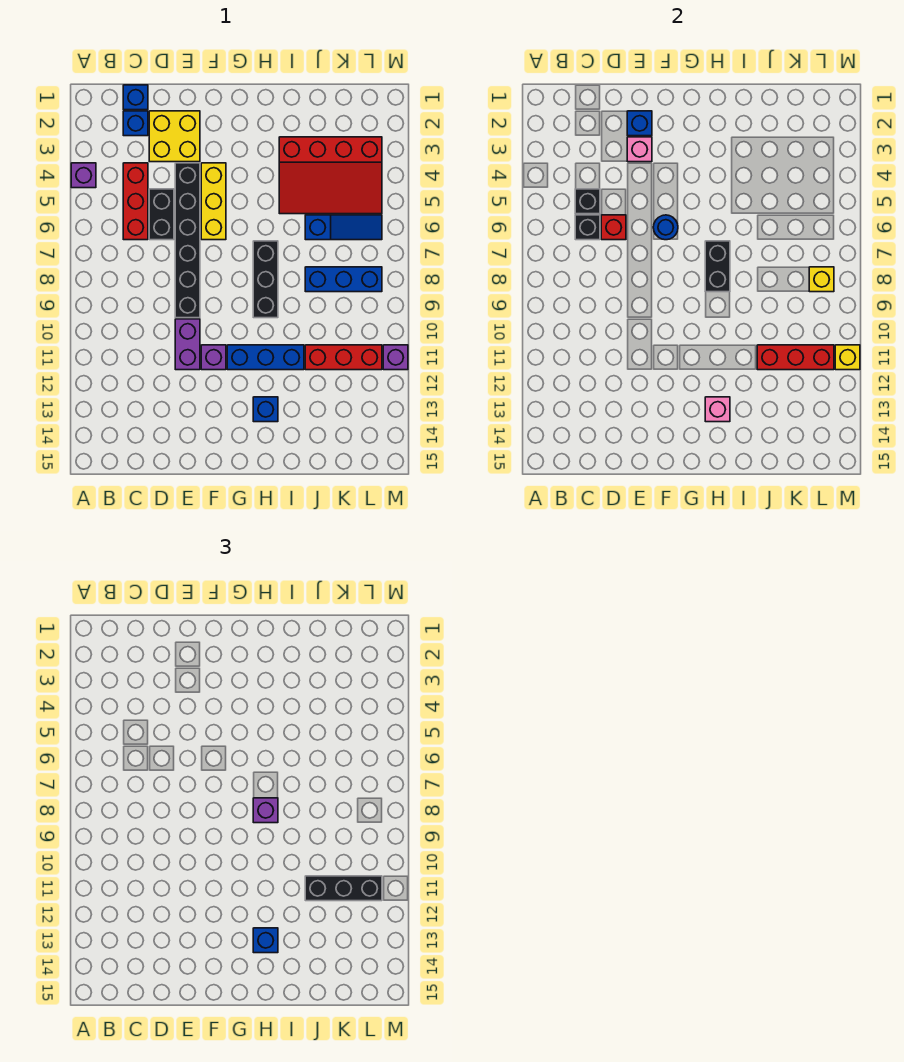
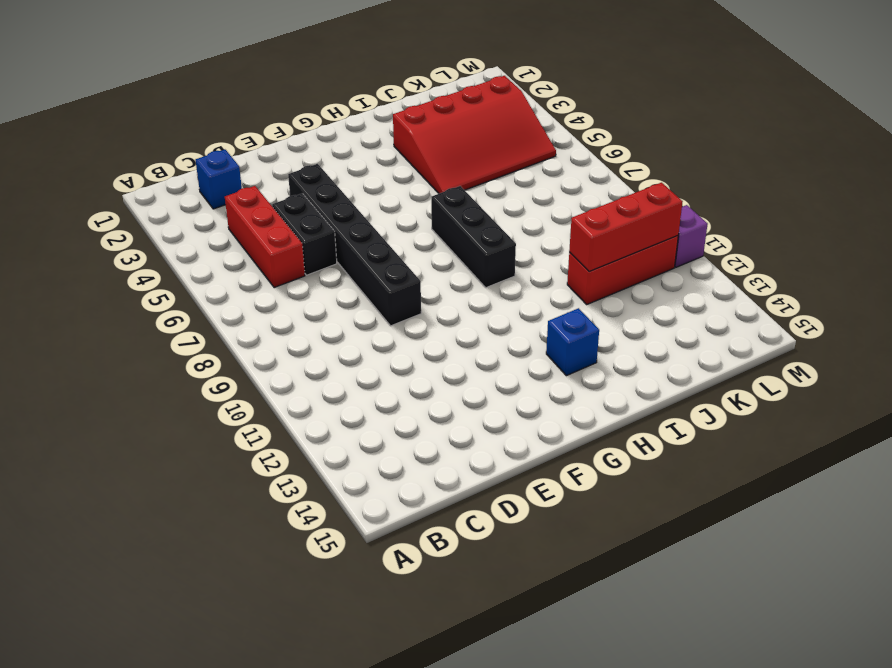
none -> purple brick A4 level 1
none -> blue brick C1 level 1
none -> yellow brick D2:E3 level 1
none -> purple brick E10:E11 level 1

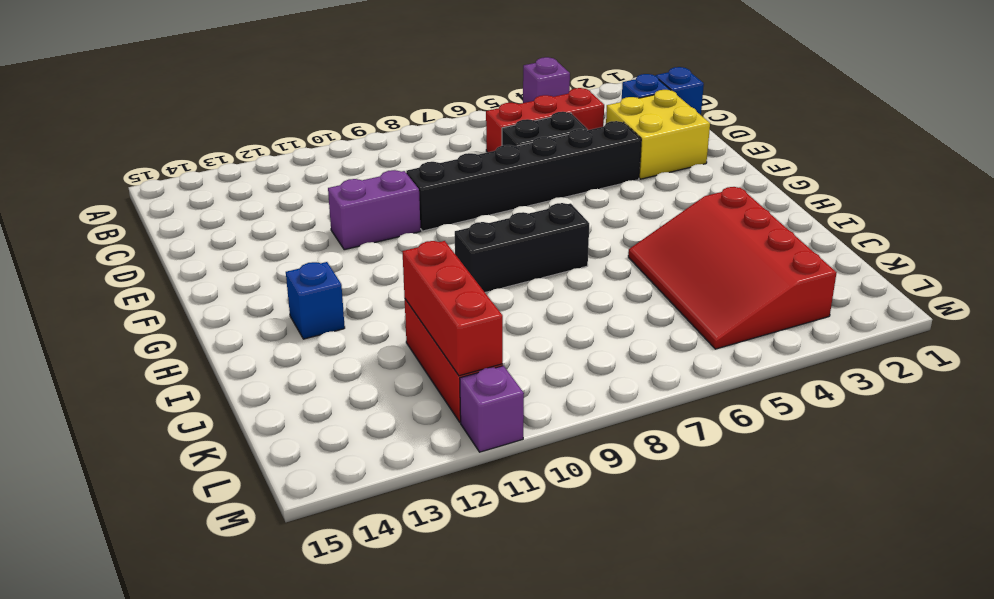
none -> yellow brick F4:F6 level 1
none -> purple brick F11 level 1
none -> blue brick G11:I11 level 1
none -> blue slope J6:L6 level 1 top J

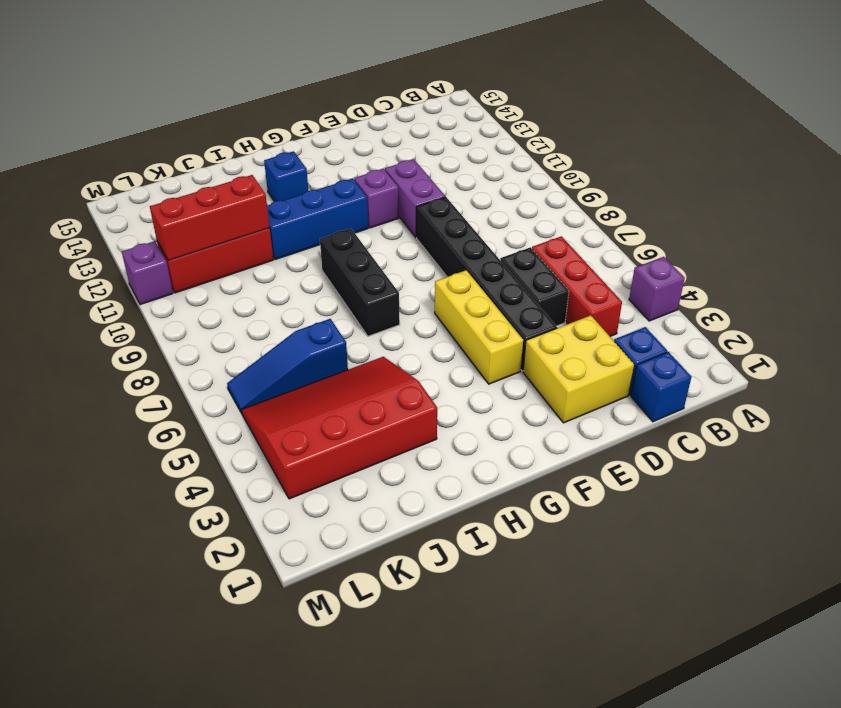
none -> blue brick J8:L8 level 1
none -> black brick C5 level 2
none -> black brick C6 level 2
none -> red brick D6 level 2

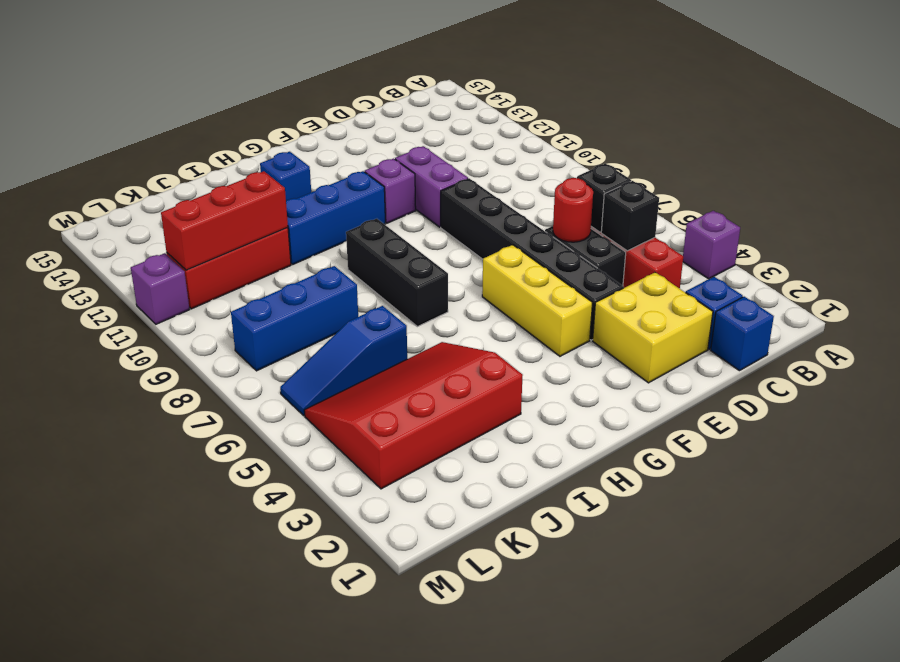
red round brick D6 level 2 -> red brick D6 level 2
none -> blue brick E2 level 2
none -> pink brick E3 level 2
none -> blue round brick F6 level 2
none -> black brick H7:H8 level 2

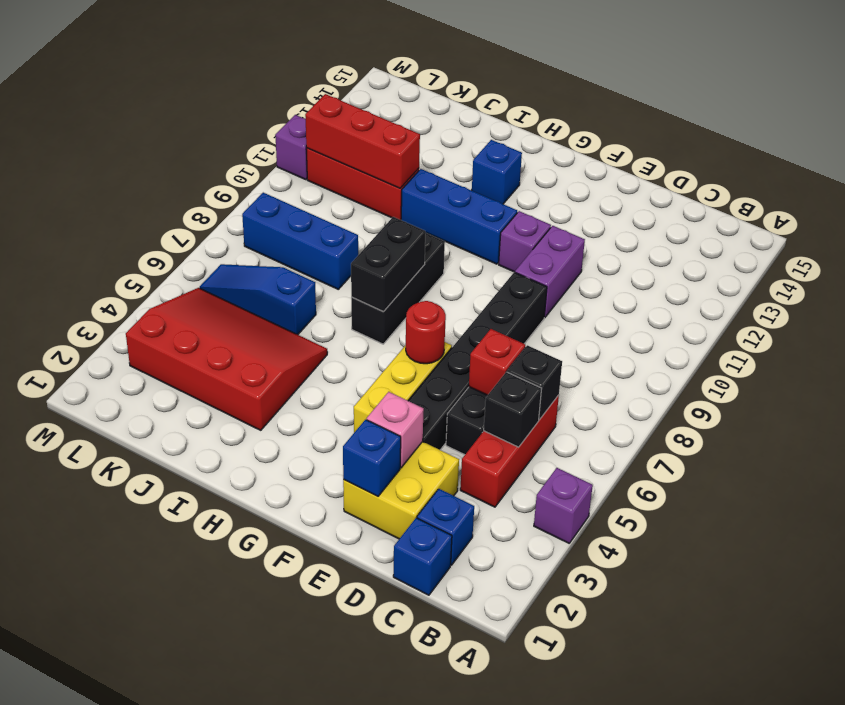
red round brick F6 level 2 -> blue round brick F6 level 2
none -> pink brick H13 level 2
none -> yellow brick L8 level 2
none -> yellow brick M11 level 2
none -> purple brick H8 level 3

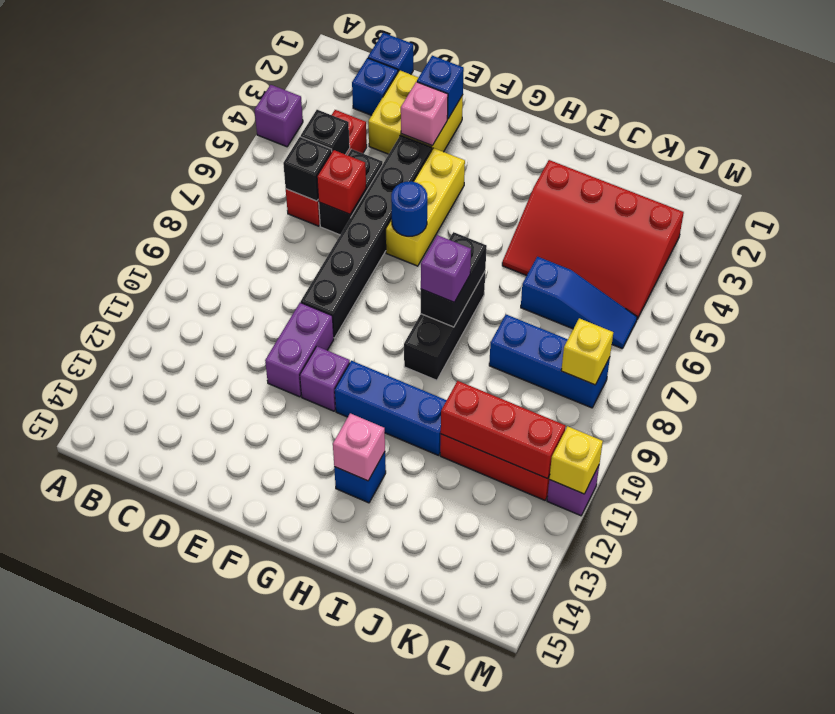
none -> blue brick H13 level 3
none -> black brick J11:L11 level 3

